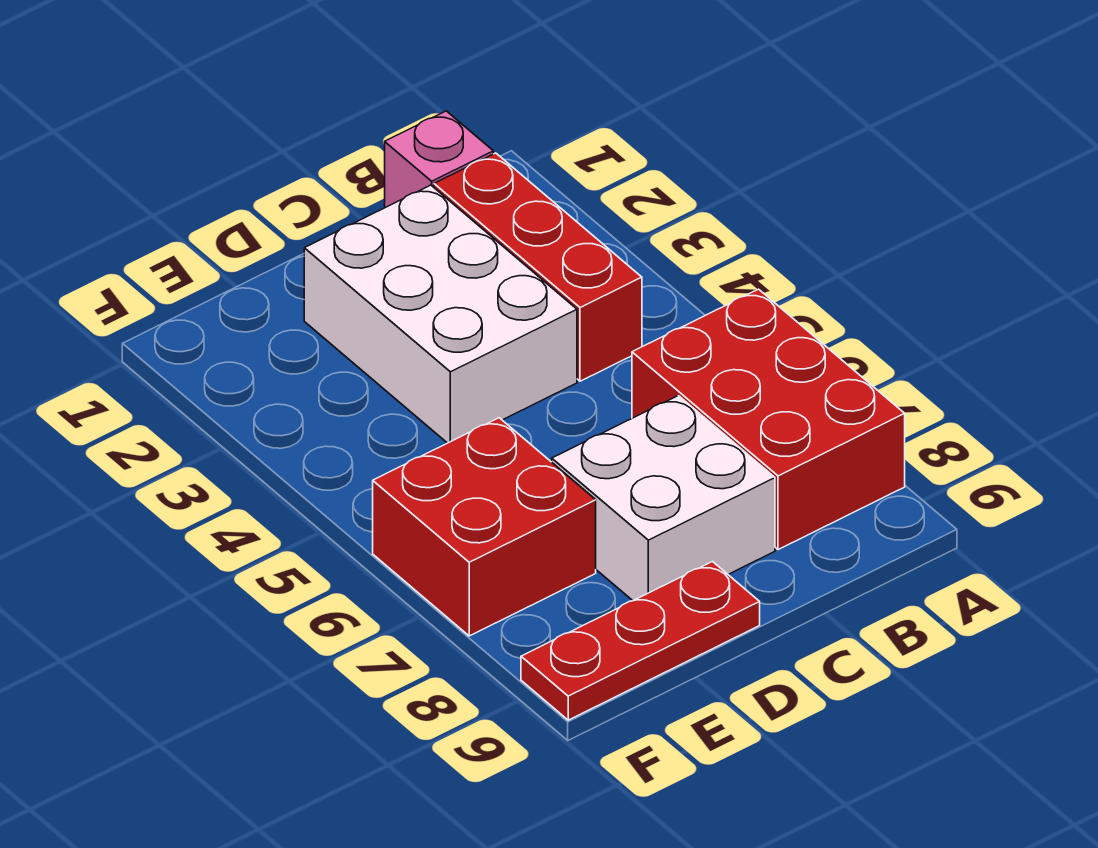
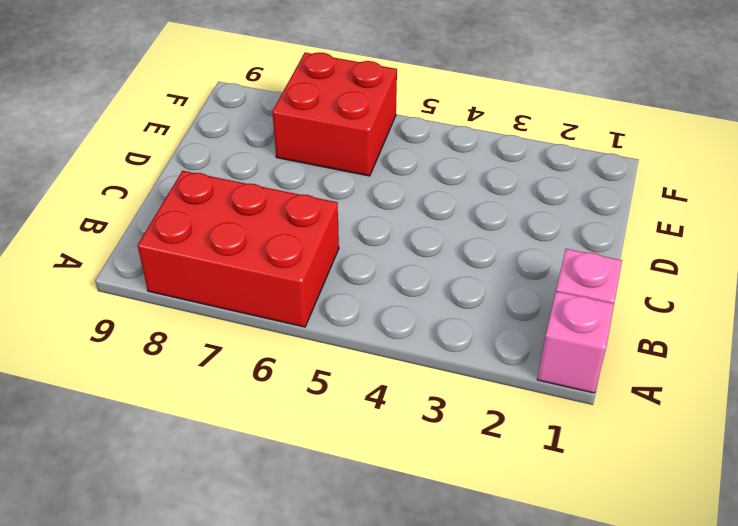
pink brick A1 level 1 -> none
none -> red brick B2:B4 level 1
none -> white brick C2:D4 level 1

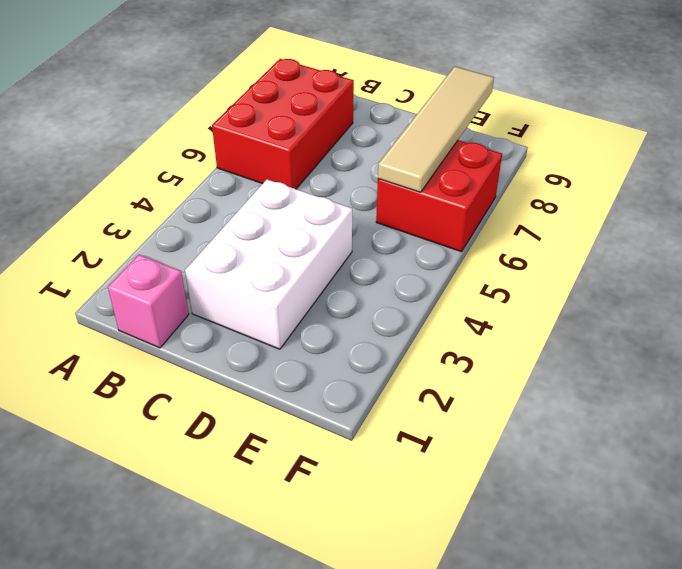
tan tile E6:E9 level 2 -> none
none -> red brick B2:B4 level 1
none -> white brick C7:D8 level 1

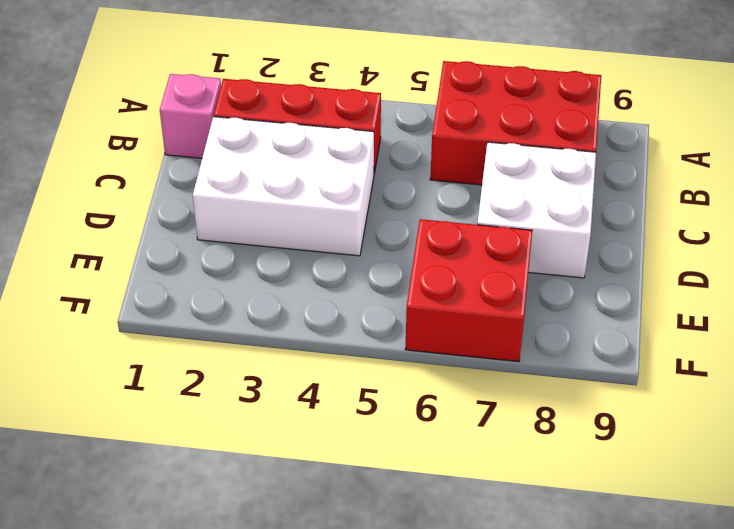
none -> red plate D9:F9 level 1

